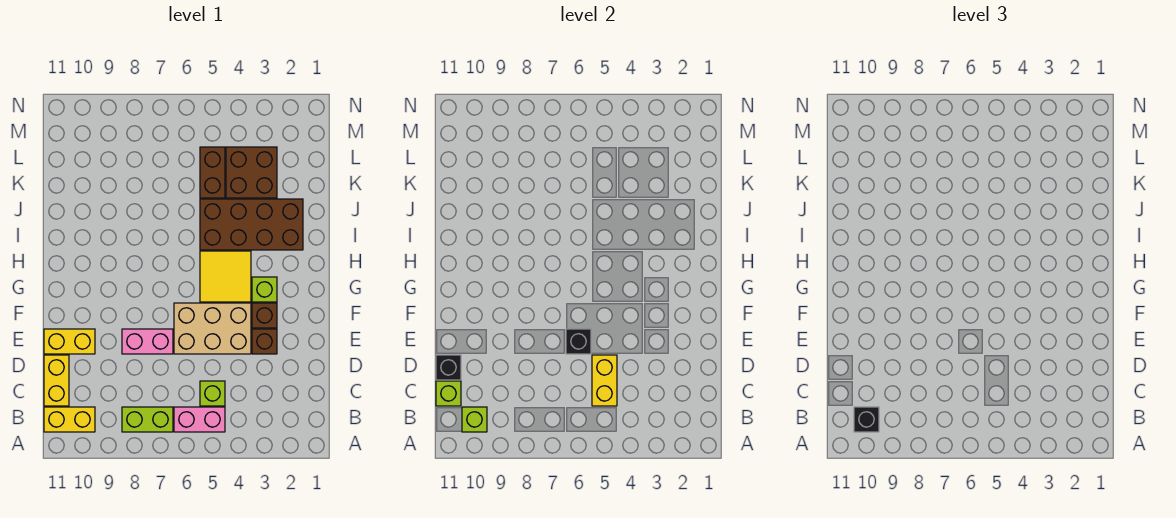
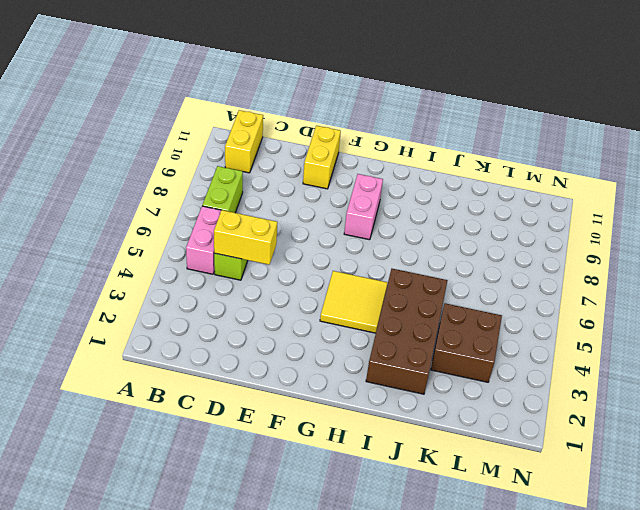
pink brick G8:G9 level 1 -> pink brick E7:E8 level 1
none -> yellow brick C11:D11 level 1
none -> brown brick E3 level 1
none -> tan brick E4:F6 level 1

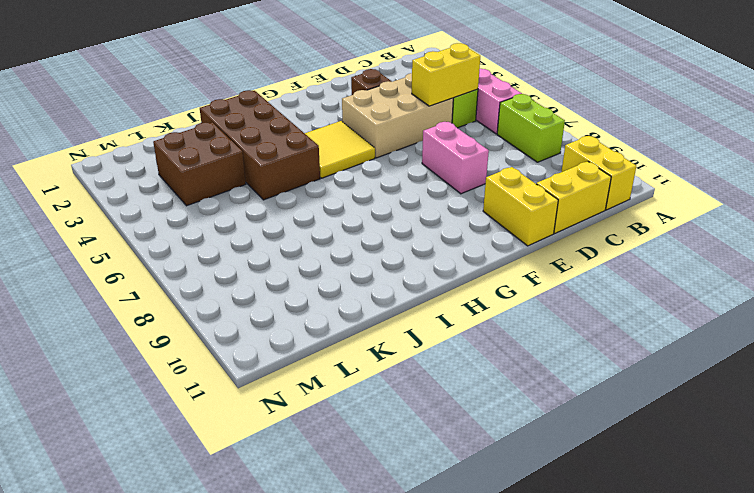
tan brick D4:F5 level 1 -> tan brick E4:F6 level 1
none -> brown brick F3 level 1
none -> lime brick G3 level 1
none -> brown brick K5:L5 level 1

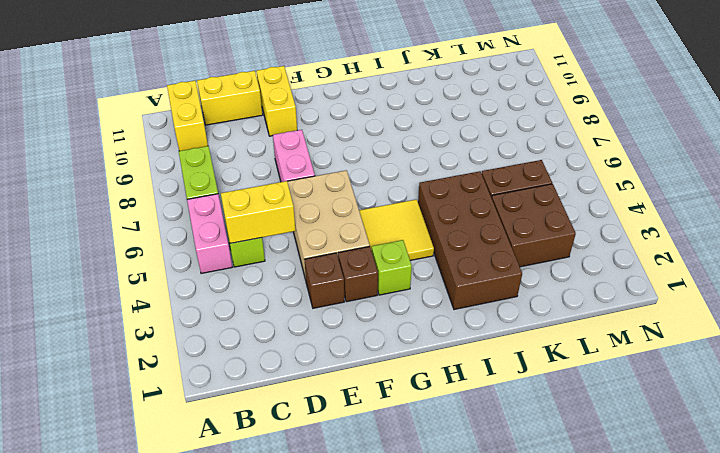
none -> lime brick B10 level 2
none -> lime brick C11 level 2
none -> black brick D11 level 2

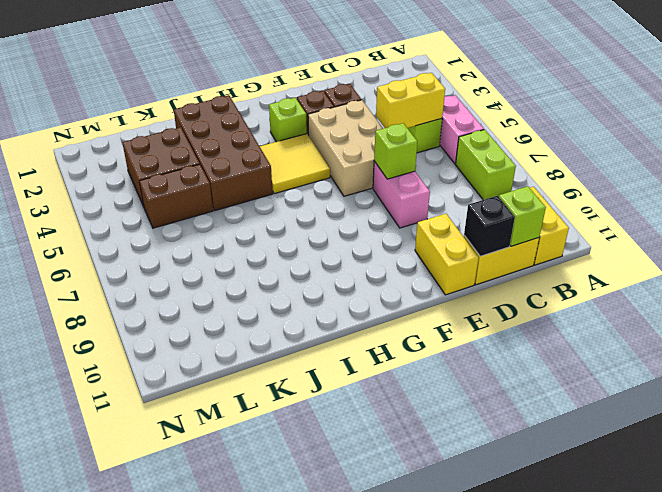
lime brick E7 level 2 -> lime brick B10 level 2
none -> black brick E6 level 2
none -> black brick B10 level 3

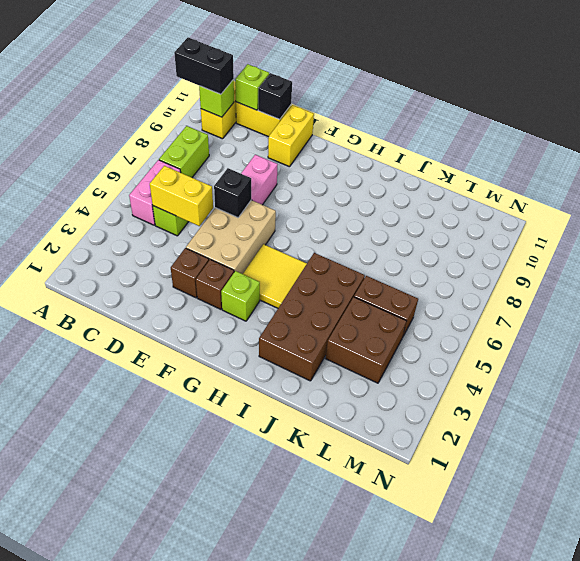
black brick A10:B10 level 3 -> black brick B10 level 3

